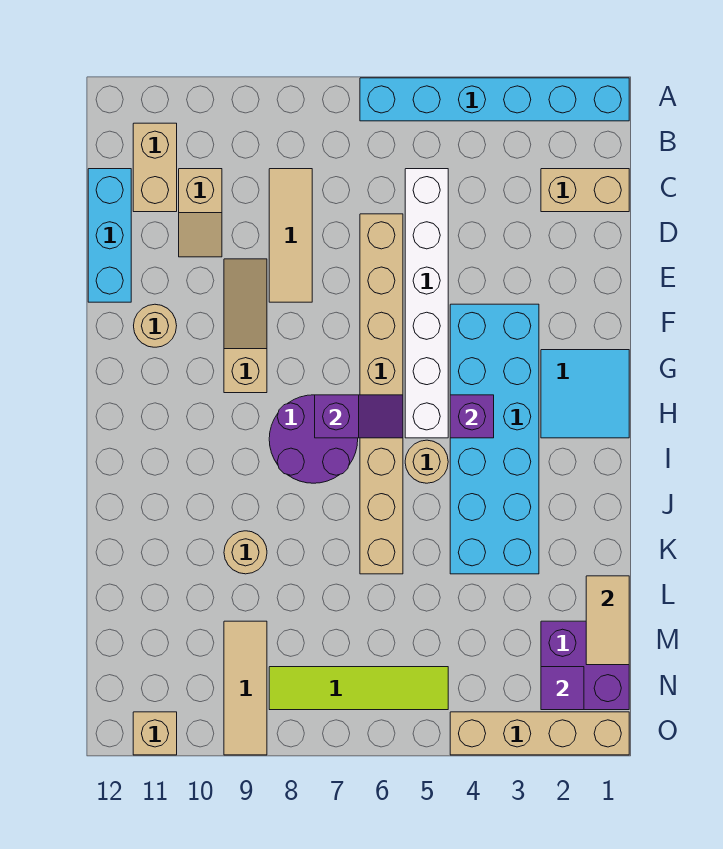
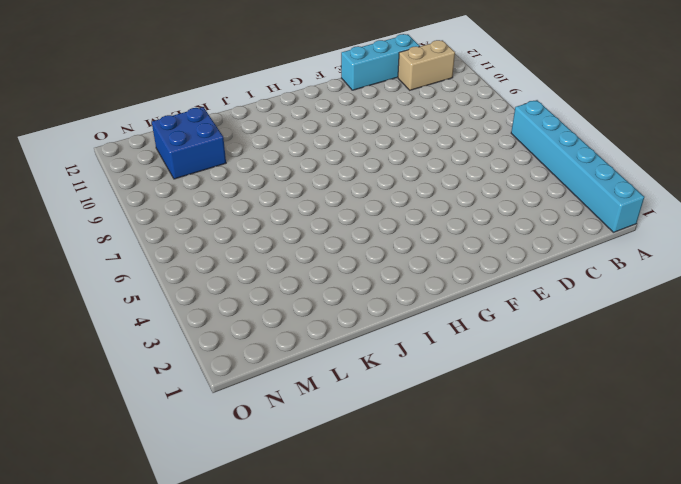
blue brick L10:M11 level 1 -> none
none -> tan brick C1:C2 level 1
none -> white brick C5:H5 level 1
none -> tan tile C8:E8 level 1

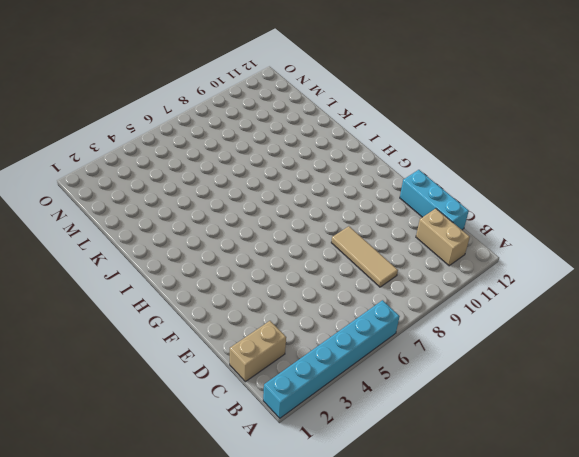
none -> white brick C5:H5 level 1
none -> tan slope C10:D10 level 1 top C
none -> tan brick D6:K6 level 1

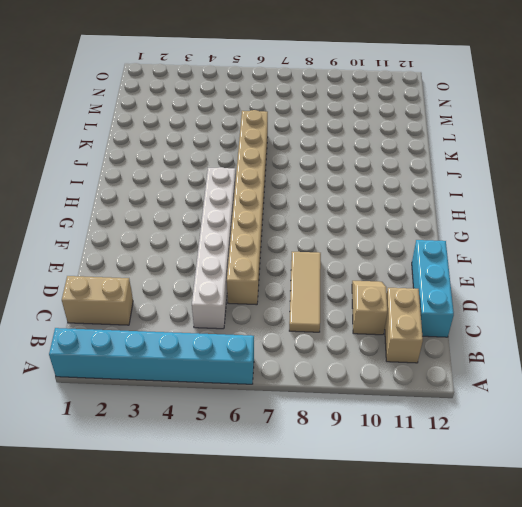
none -> tan slope E9:G9 level 1 top G
none -> cyan brick F3:K4 level 1
none -> tan round brick F11 level 1

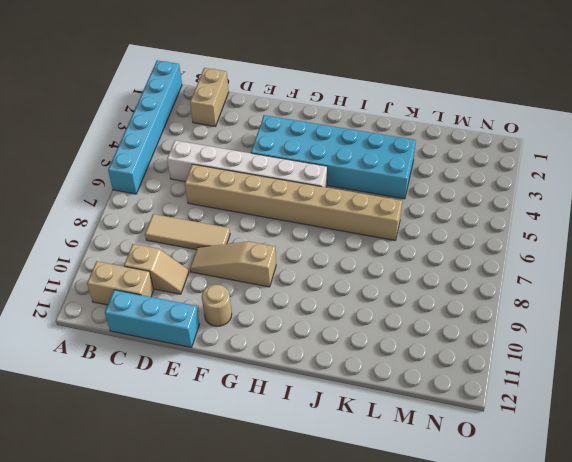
none -> cyan tile G1:H2 level 1
none -> purple round brick H7:I8 level 1
none -> tan round brick I5 level 1

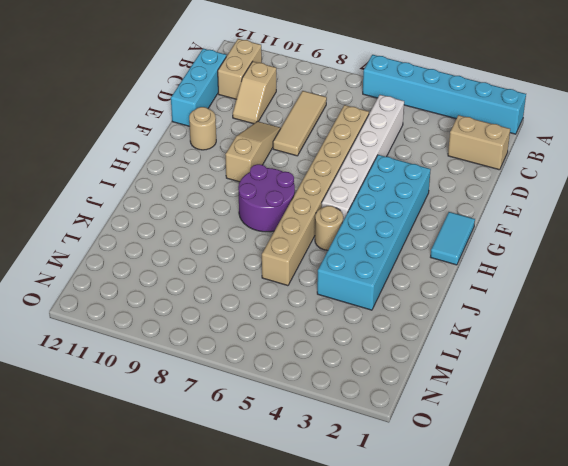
cyan tile G1:H1 level 1 -> cyan tile G1:H2 level 1
none -> tan round brick K9 level 1
none -> purple brick M1:N2 level 1
none -> tan tile M9:O9 level 1

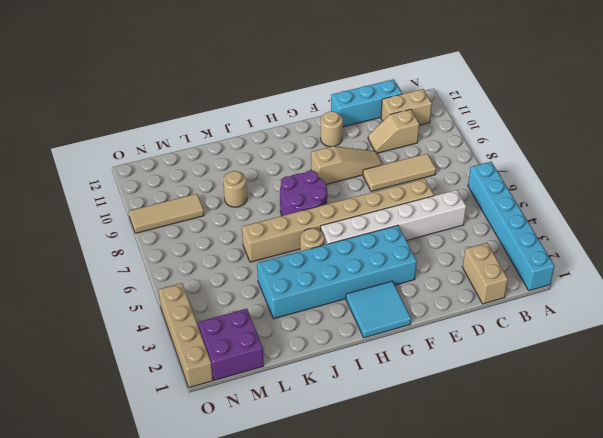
none -> lime tile N5:N8 level 1
none -> tan brick O11 level 1
none -> purple brick H4 level 2

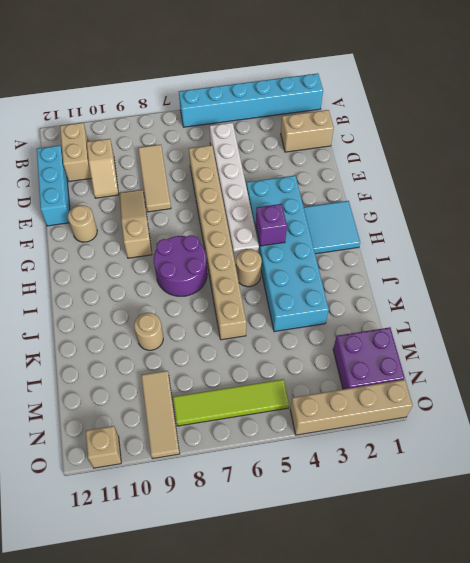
none -> purple slope H6:H7 level 2 top 7
none -> tan tile L1:M1 level 2
none -> purple tile N2 level 2

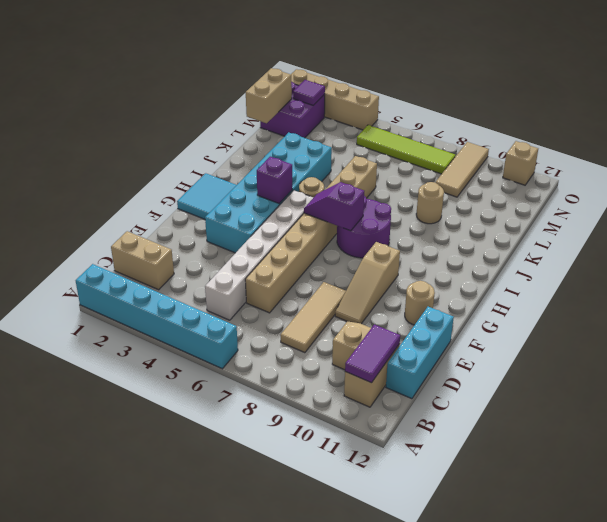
purple tile B11:C11 level 2 -> none
tan brick L1:M1 level 2 -> tan tile L1:M1 level 2

